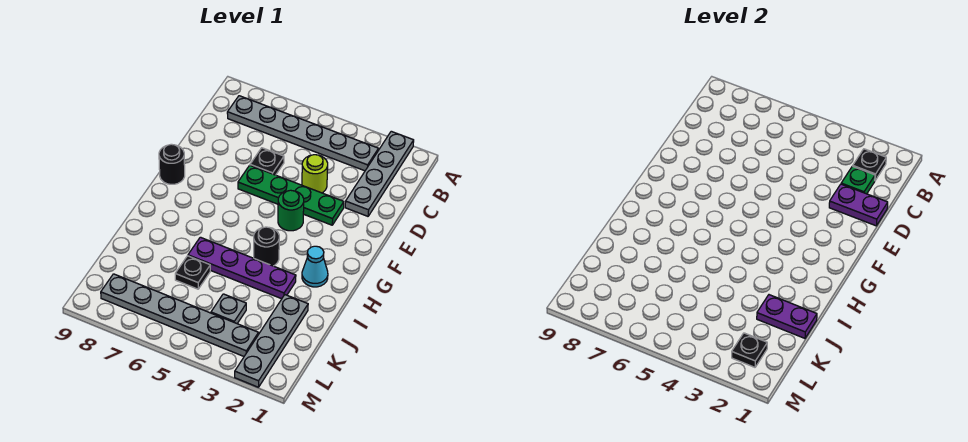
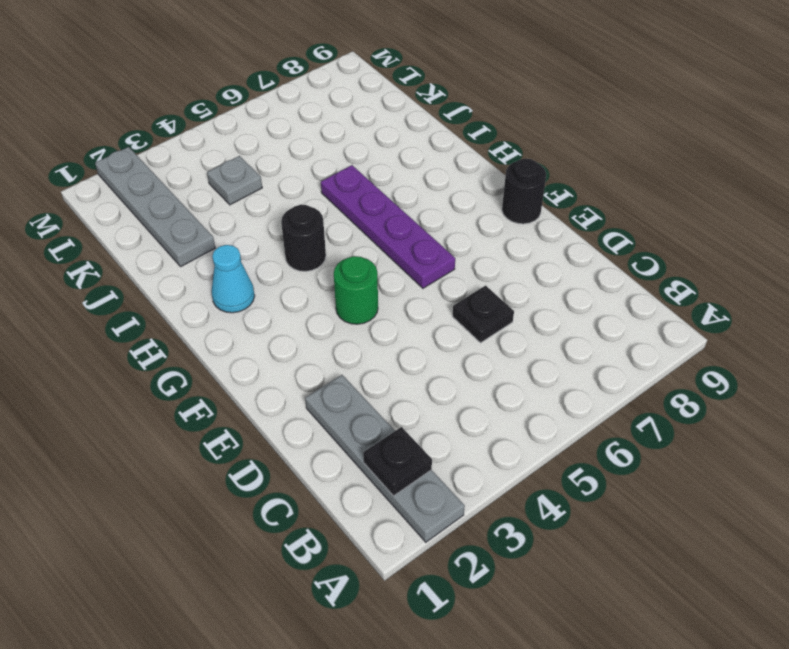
purple plate F6:I6 level 1 -> purple plate I3:I6 level 1
none -> grey plate B3:B8 level 1
none -> lime round brick D4 level 1
none -> green plate E3:E6 level 1

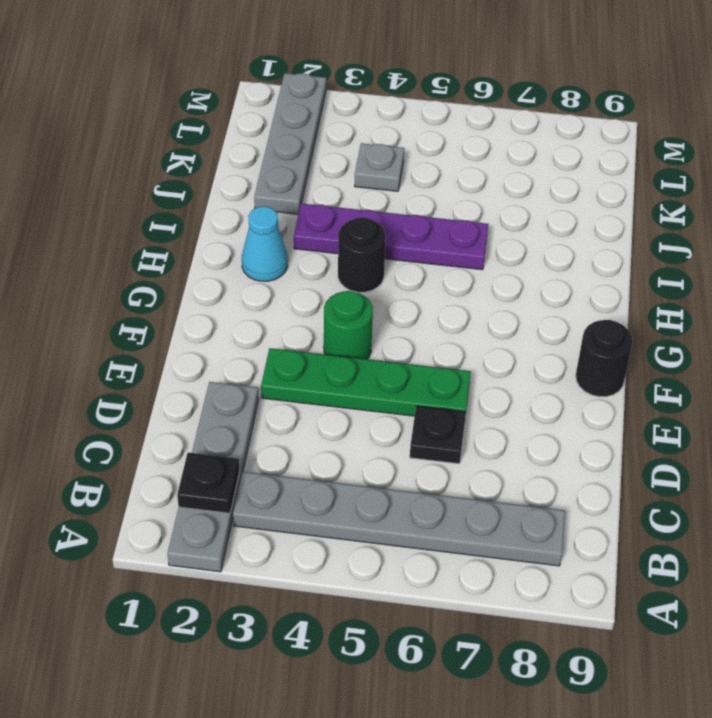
none -> lime round brick D4 level 1
none -> black plate J6 level 1
none -> grey plate L3:L8 level 1

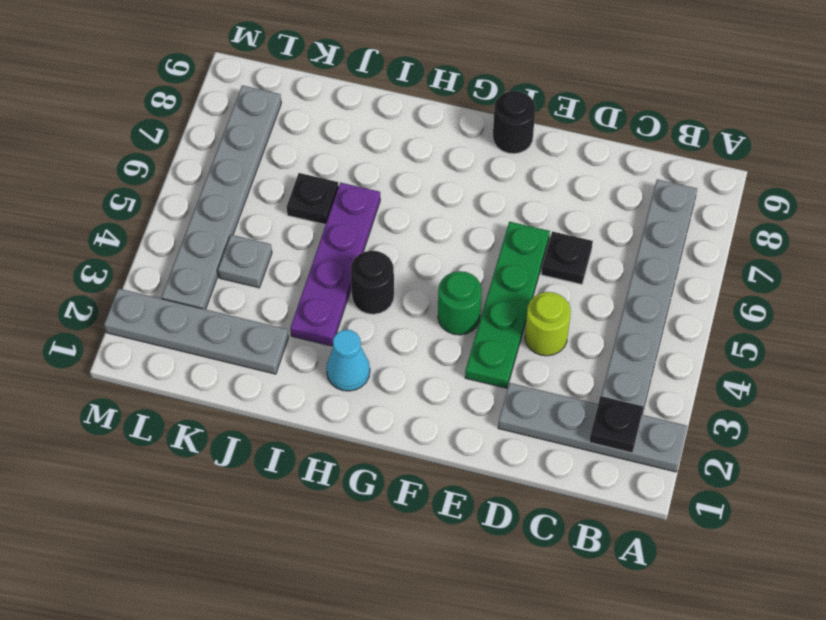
none -> green plate C2 level 2
none -> purple plate D1:D2 level 2
none -> purple plate J1:J2 level 2

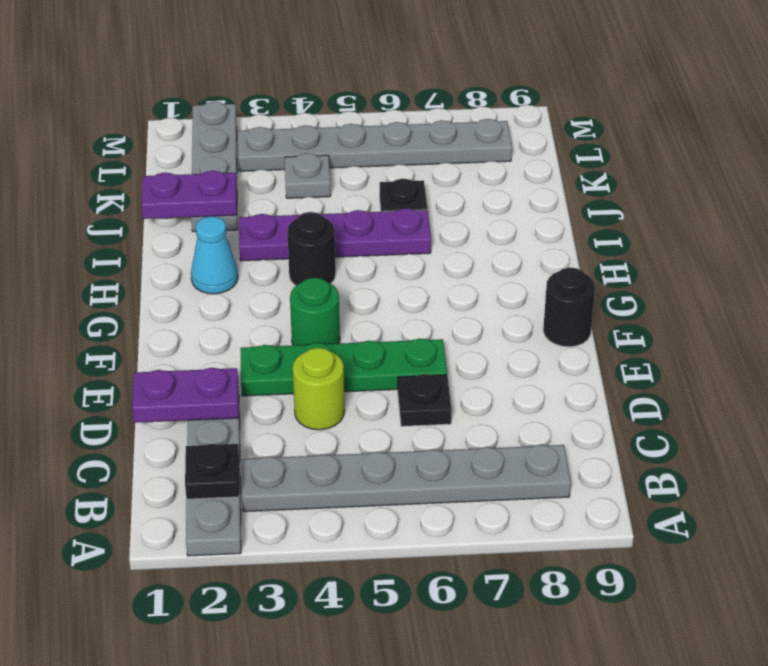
none -> green plate C2 level 2
none -> black plate L2 level 2

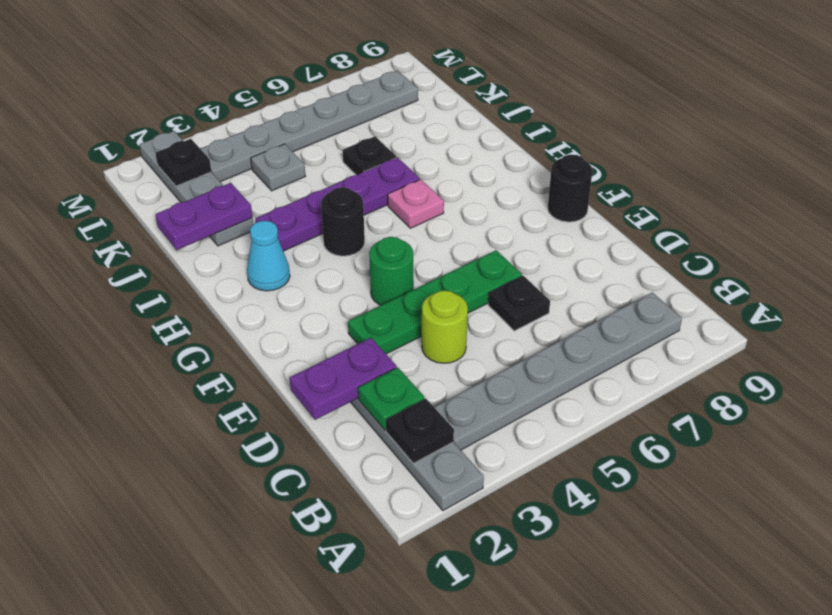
pink plate H6 level 1 -> none

